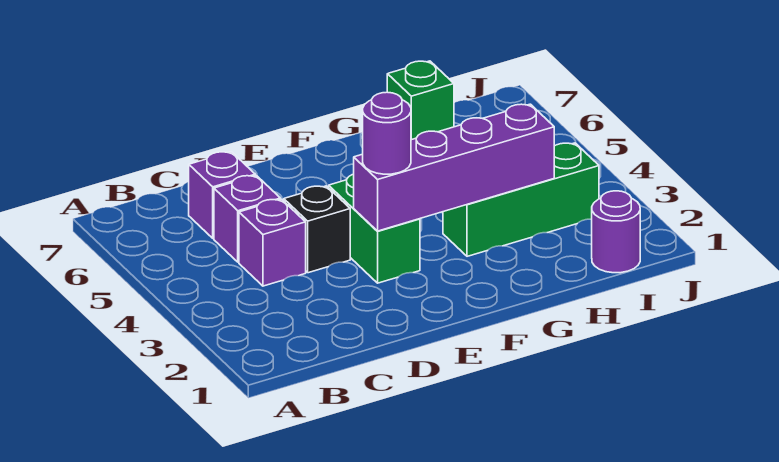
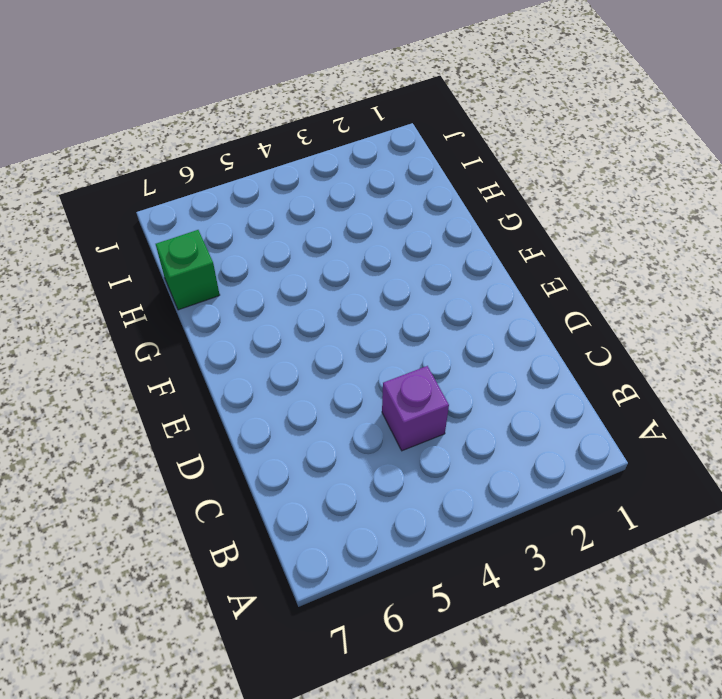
none -> purple brick C5 level 1
none -> purple brick C6 level 1

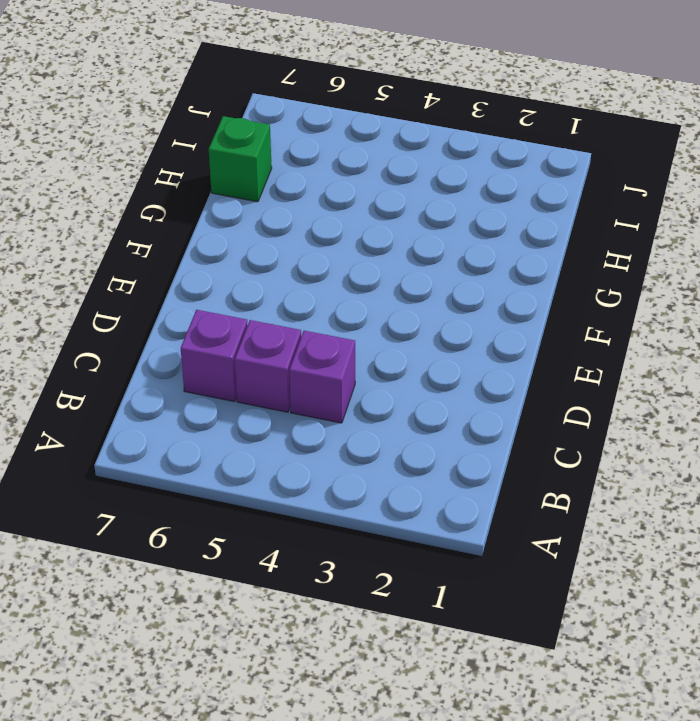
none -> black brick D4 level 1
none -> green brick E3:E4 level 1

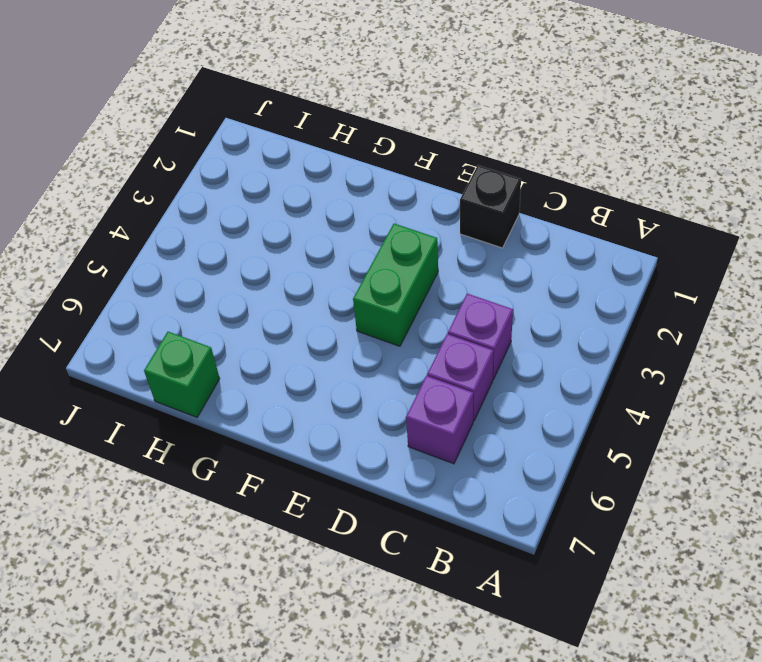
black brick D1 level 1 -> black brick D4 level 1
none -> green brick G3:I3 level 1
none -> purple round brick I1 level 1

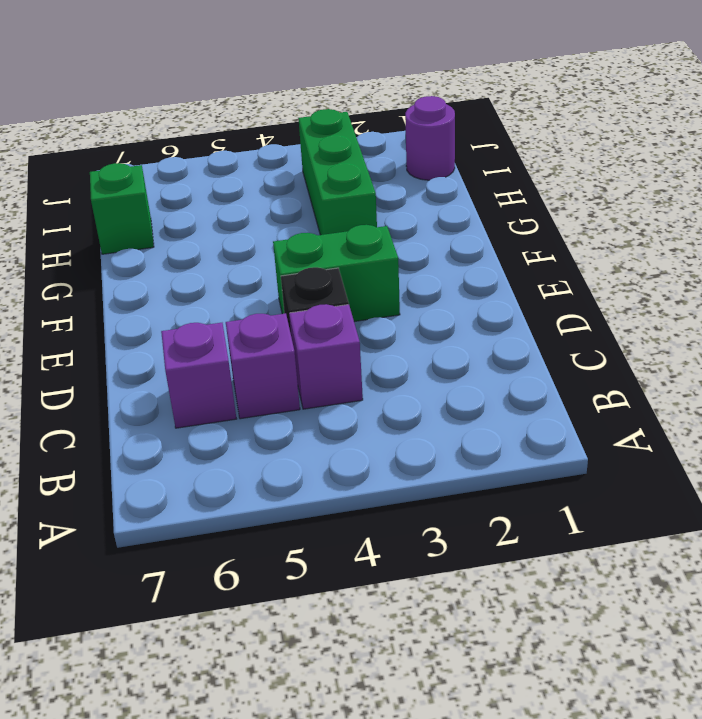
none -> purple brick E3:H3 level 2
none -> purple round brick E3 level 3

